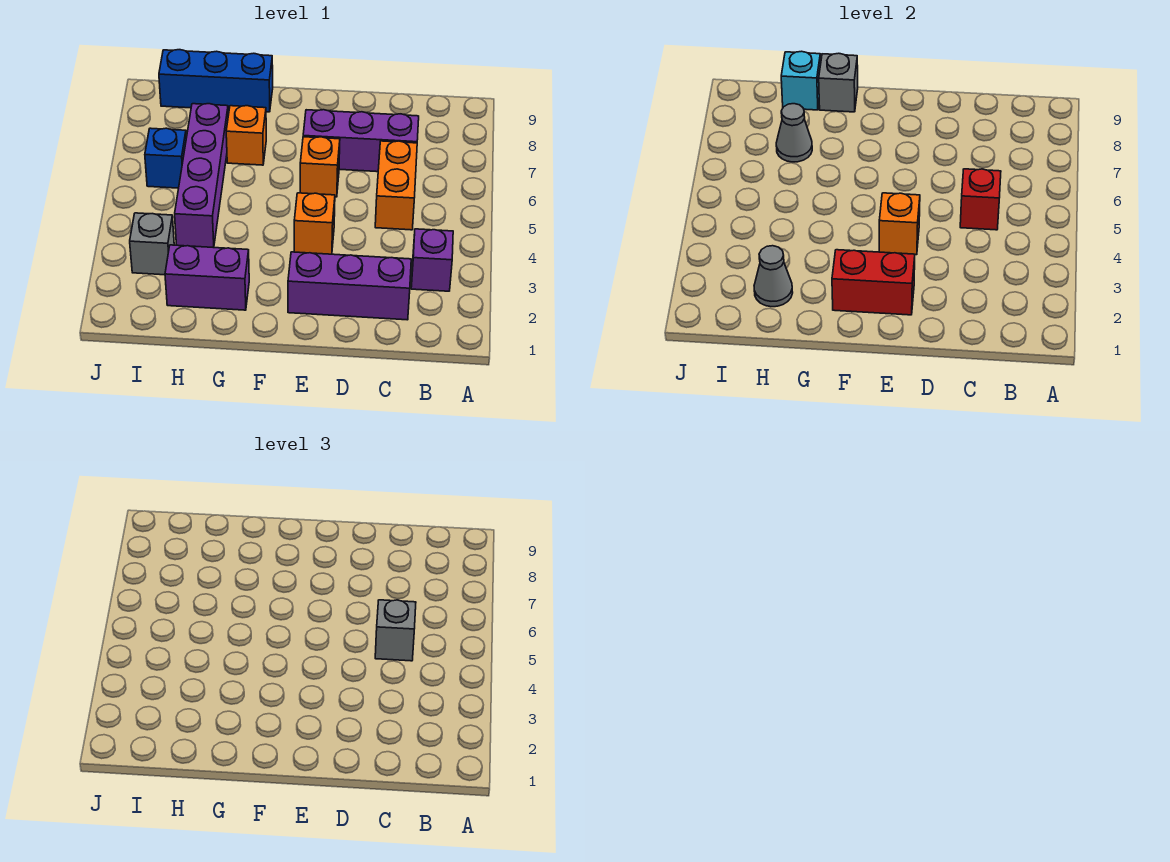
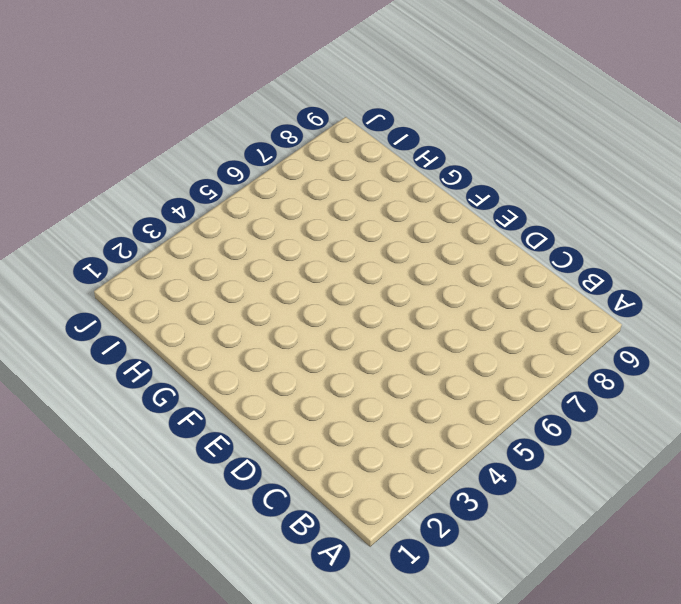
none -> purple brick B3 level 1
none -> purple brick C2:E2 level 1
none -> orange brick C5:C6 level 1

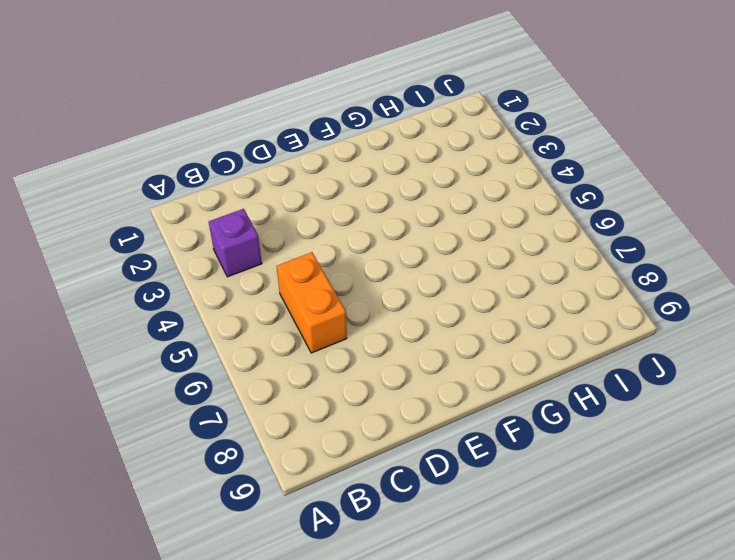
none -> purple brick C2:E2 level 1
none -> purple brick C7:E7 level 1
none -> orange brick E4 level 1

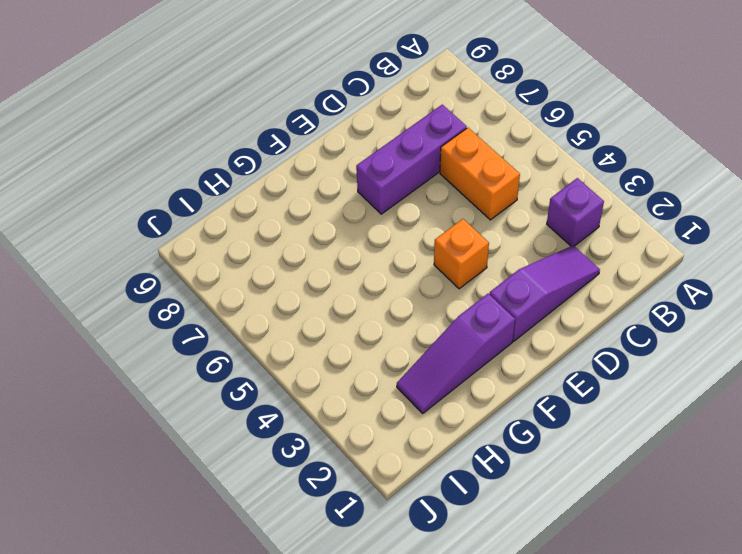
purple slope C2:E2 level 1 top E -> purple brick C2:E2 level 1
purple slope F2:H2 level 1 top F -> purple brick G2:H2 level 1
none -> orange brick E6 level 1
none -> orange brick G7 level 1
none -> blue brick G9:I9 level 1

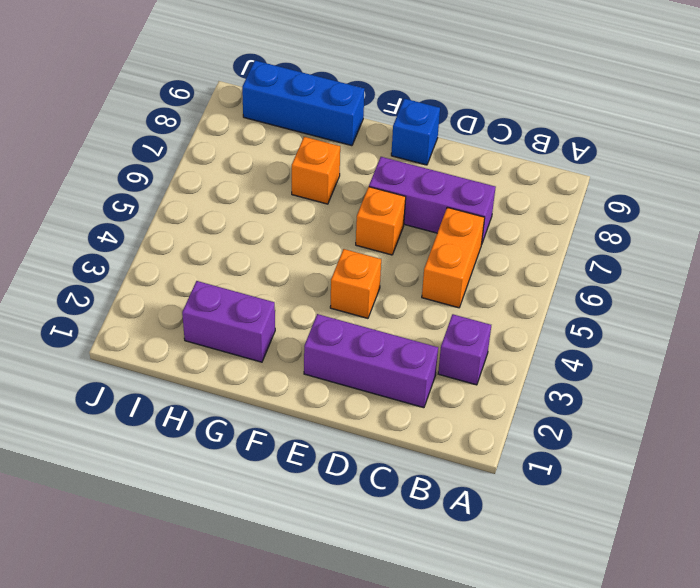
blue brick E9 level 1 -> blue brick I6 level 1
none -> purple brick H4:H7 level 1
none -> grey brick I3 level 1
none -> red brick C5 level 2

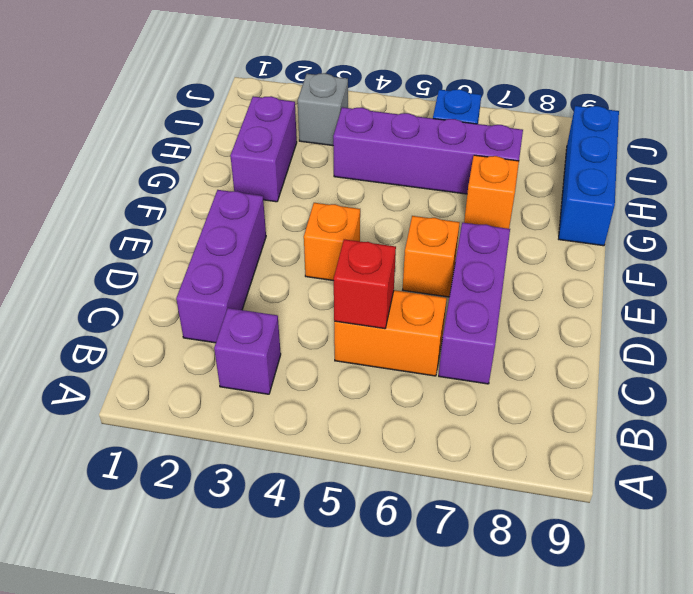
none -> red brick E2:F2 level 2
none -> orange brick E4 level 2
none -> grey brick G9 level 2

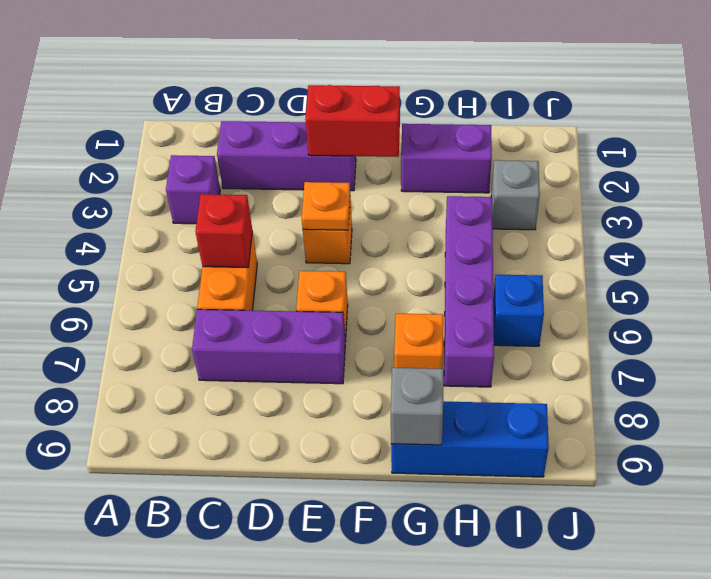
orange plate E4 level 2 -> orange brick E4 level 2
none -> grey cone H2 level 2
none -> grey cone H7 level 2
none -> cyan brick H9 level 2

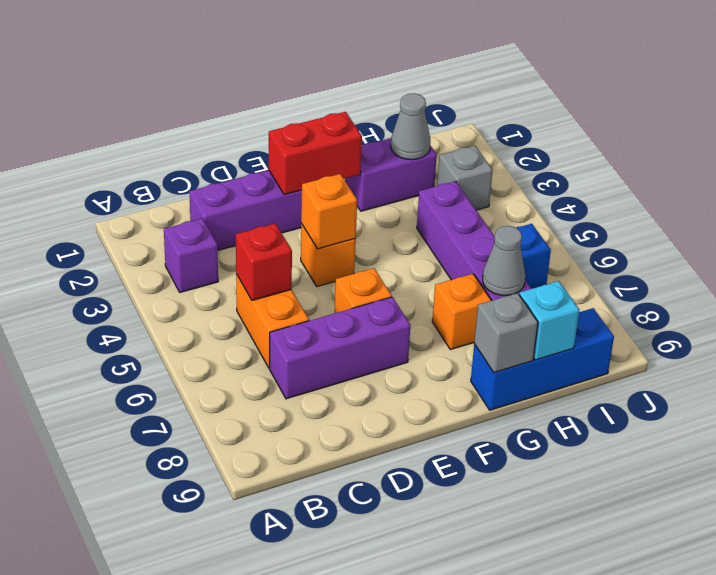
none -> grey brick C5 level 3

